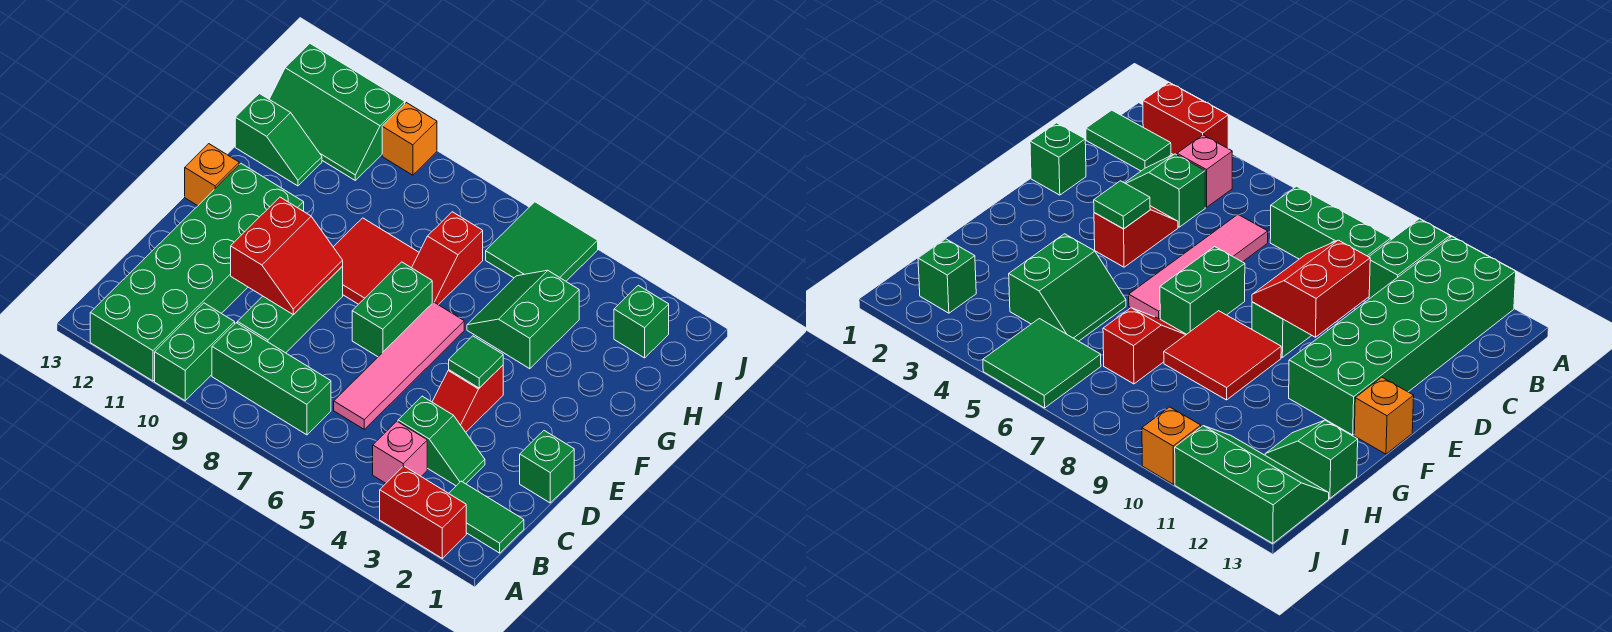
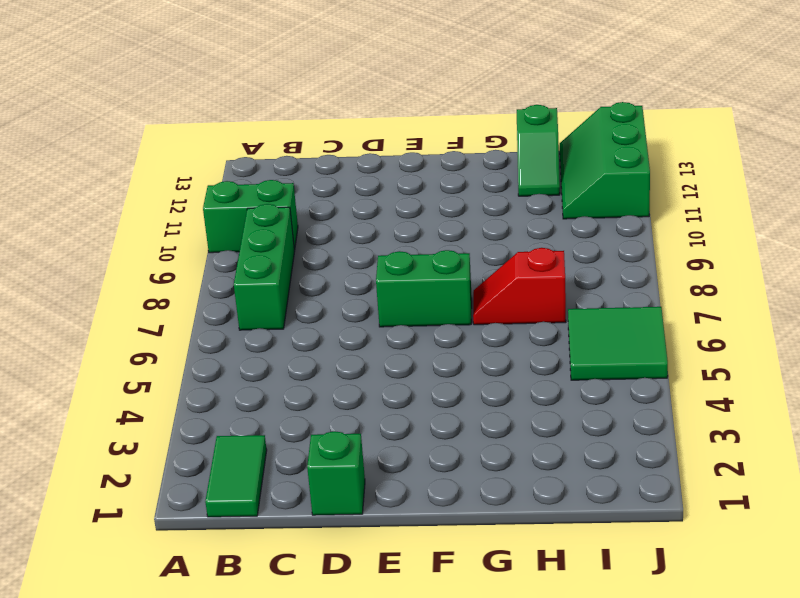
none -> red brick A2:A3 level 1
none -> green brick A11:F12 level 1
none -> pink brick B4 level 1

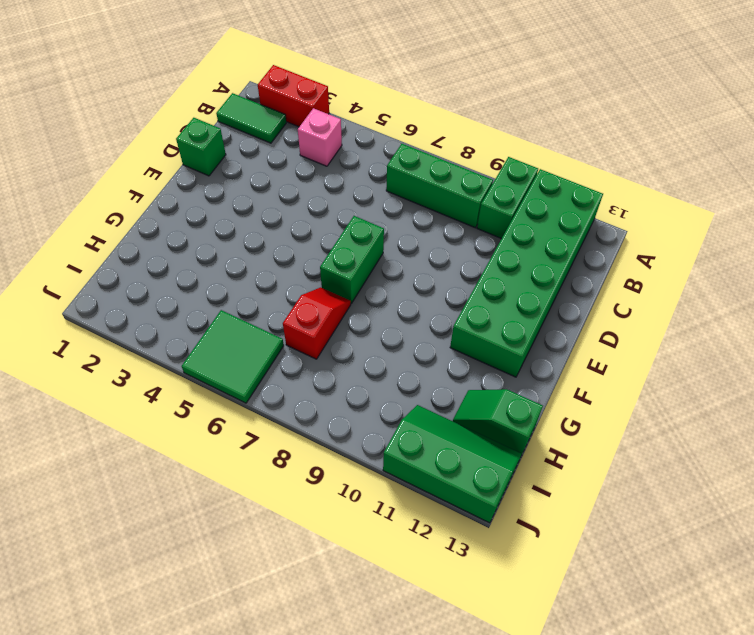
none -> green slope C3:C4 level 1 top 4
none -> pink tile C6:F6 level 1
none -> green brick C9:E9 level 1

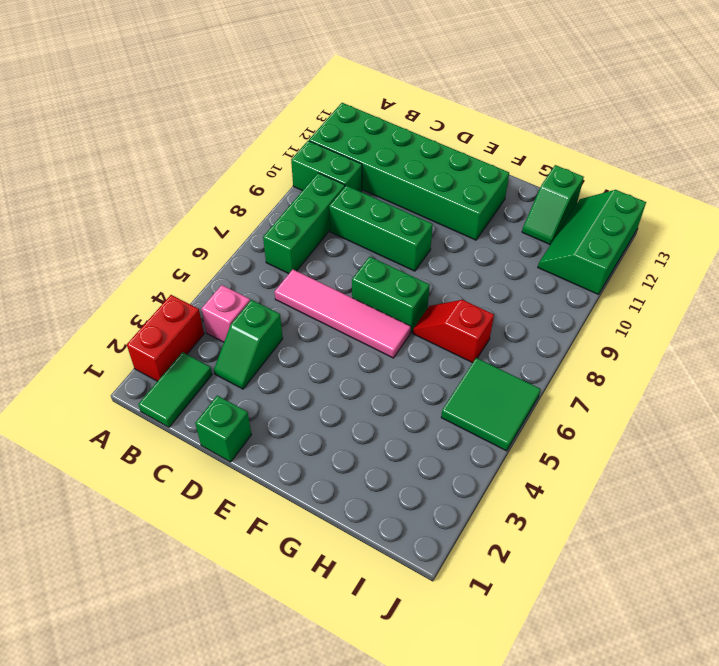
none -> red slope D4:E4 level 1 top E
none -> red tile F8:G9 level 1
none -> orange brick F13 level 1

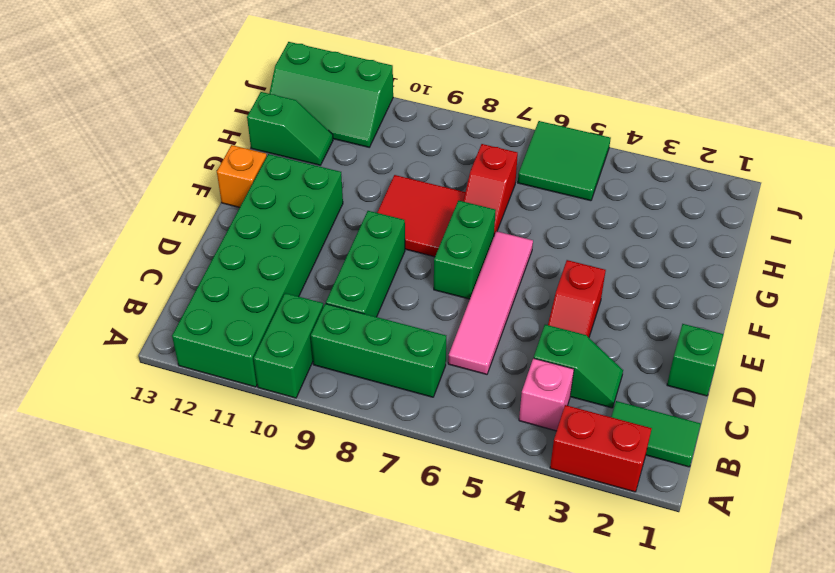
none -> green slope G4:H5 level 1 top 4
none -> green brick I2 level 1
none -> orange brick J10 level 1

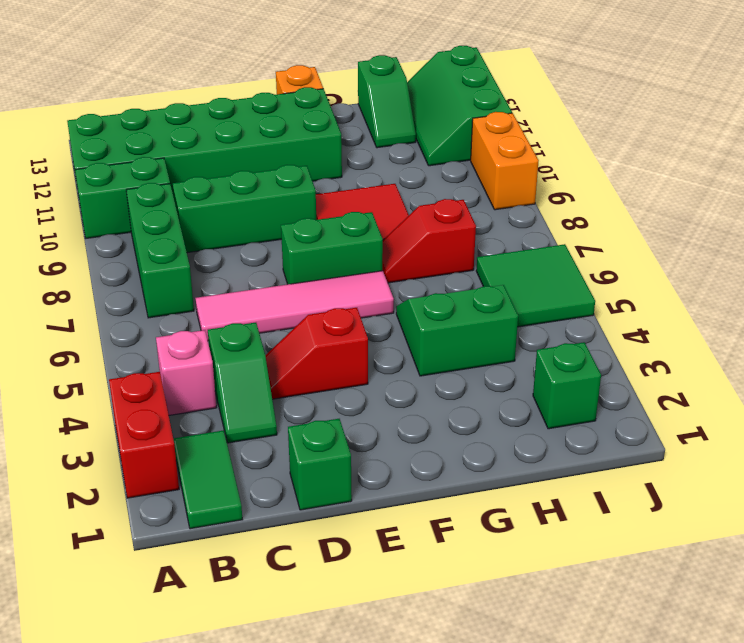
orange brick J9:J10 level 1 -> orange brick J10 level 1
none -> red slope D9:E10 level 2 top 10
none -> green tile E4 level 2

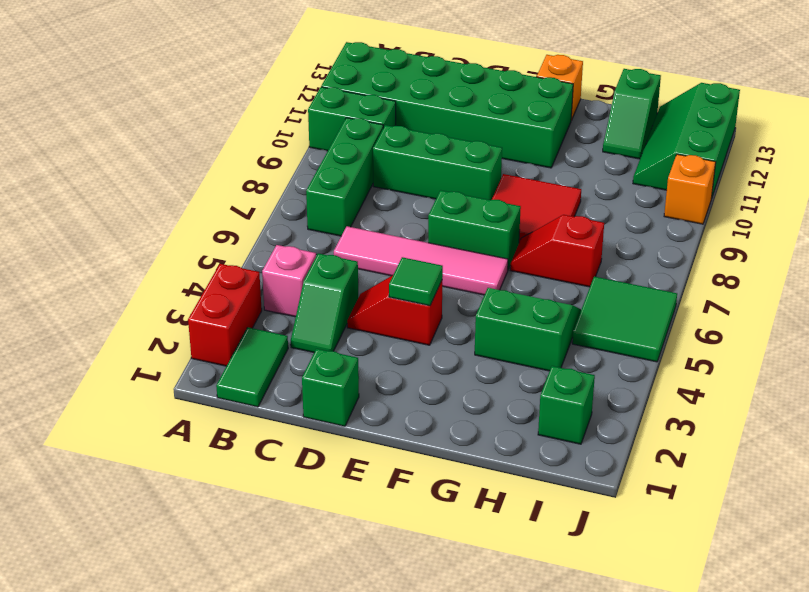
none -> red slope D9:E10 level 2 top 10

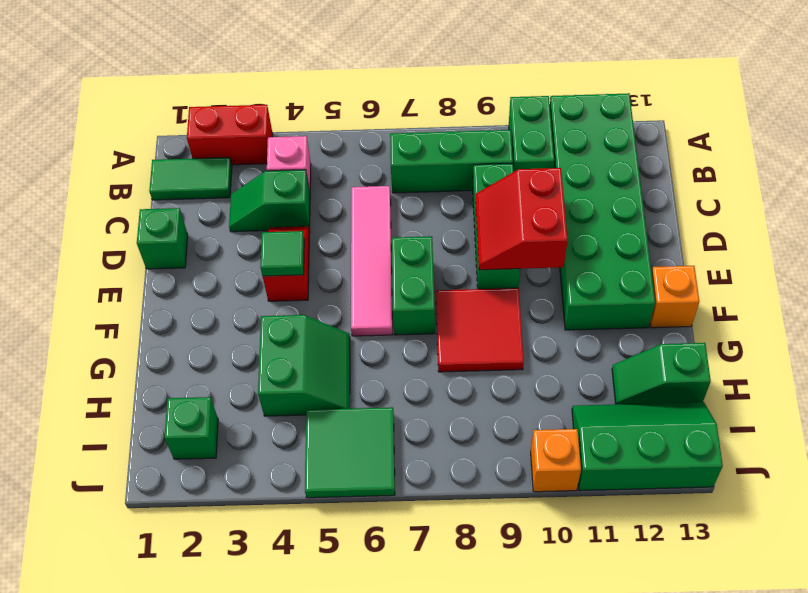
none -> red slope G7:H7 level 1 top H

